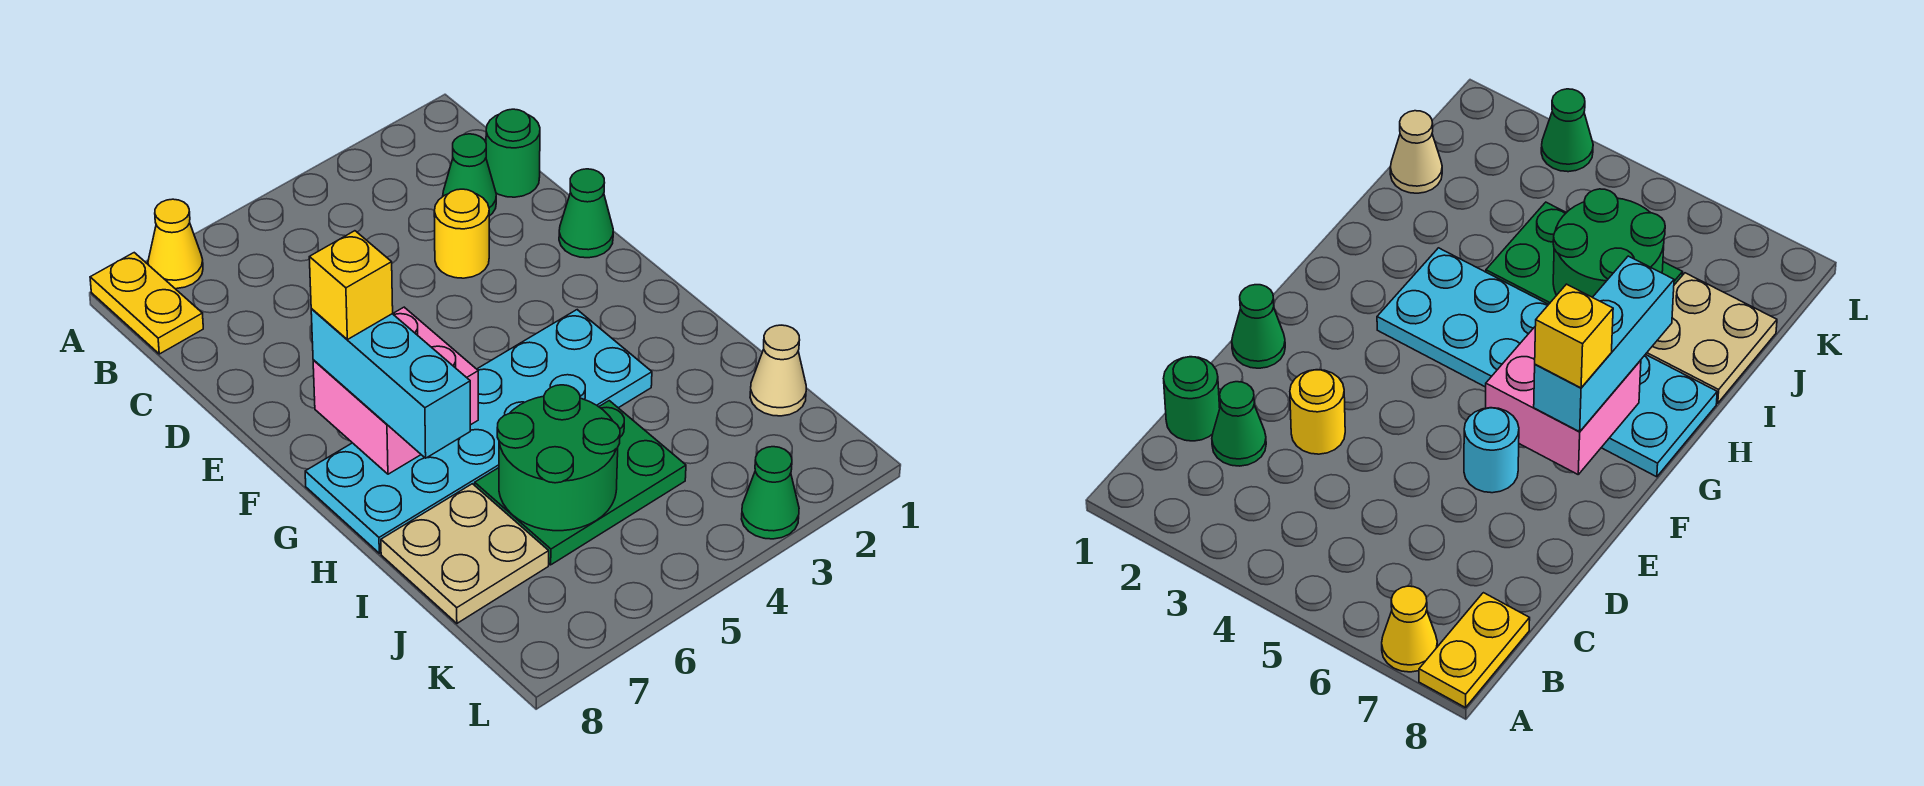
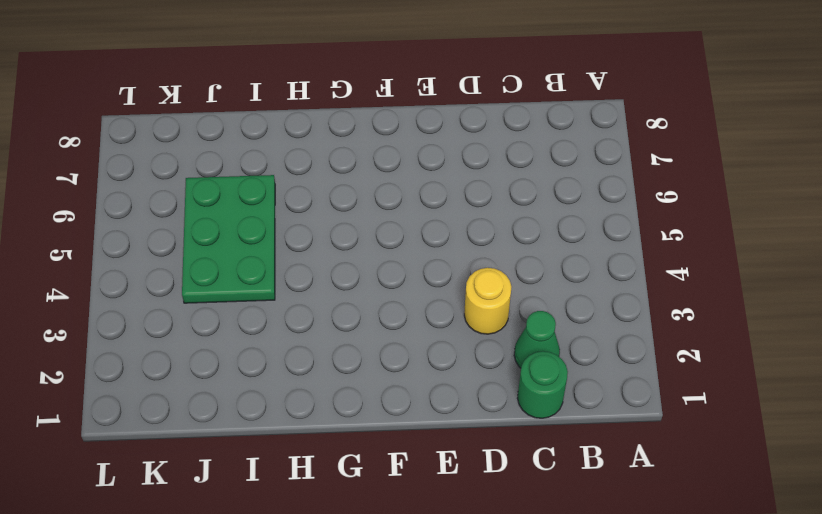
none -> yellow cone A7 level 1
none -> yellow plate A8:B8 level 1
none -> green cone E1 level 1

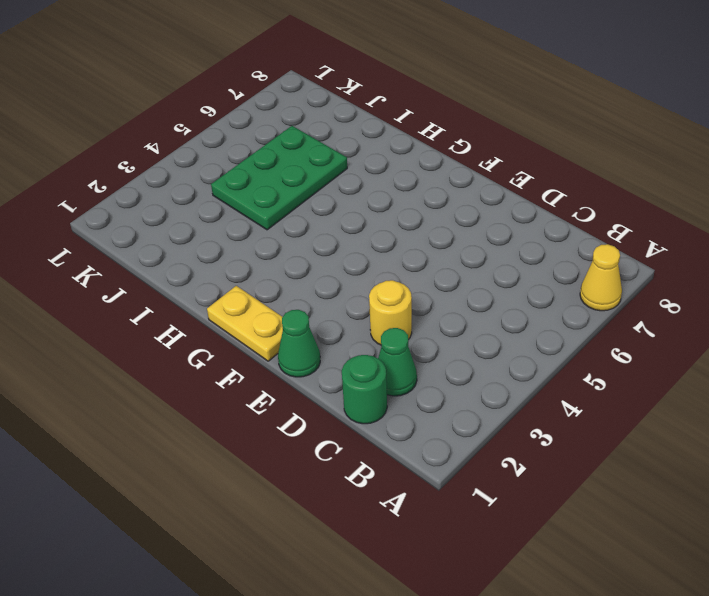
yellow plate F1:G1 level 1 -> yellow plate A8:B8 level 1
none -> cyan round brick E6 level 1
none -> cyan plate G3:H8 level 1
none -> tan plate I7:J8 level 1

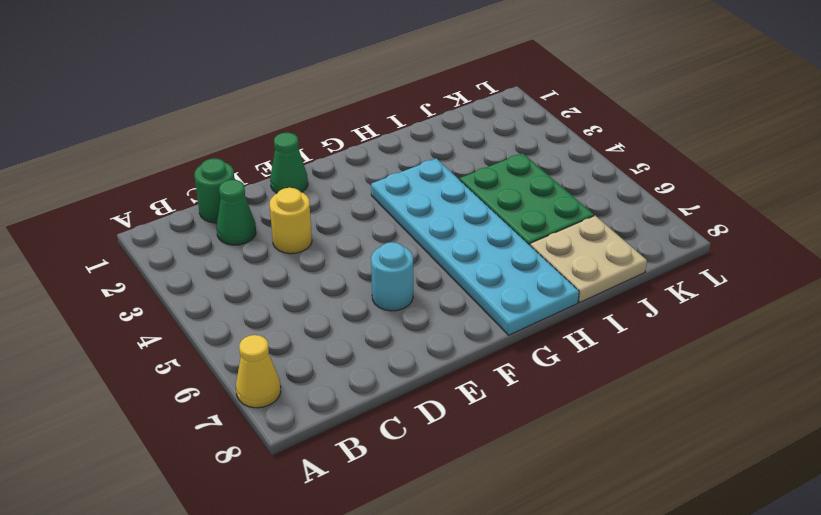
none -> yellow plate A8:B8 level 1
none -> tan cone J1 level 1
none -> green cone L3 level 1

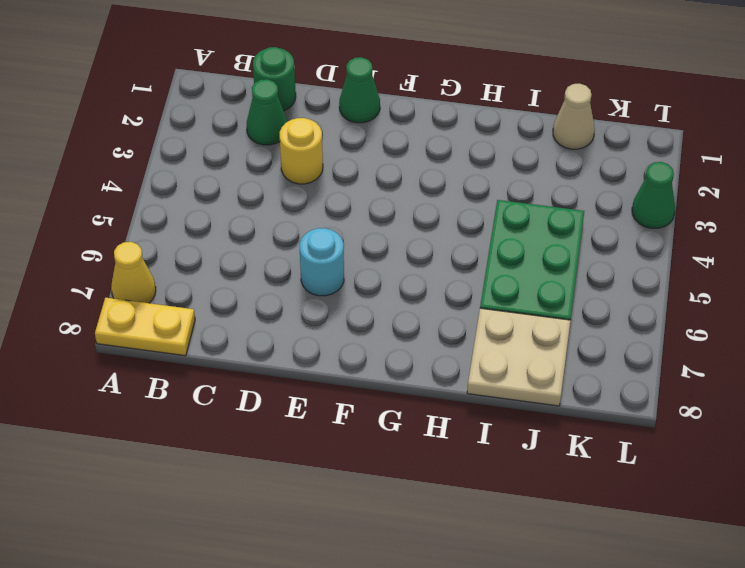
none -> cyan plate G3:H8 level 1
none -> pink brick F6:G7 level 2
none -> green round brick I5:J6 level 2

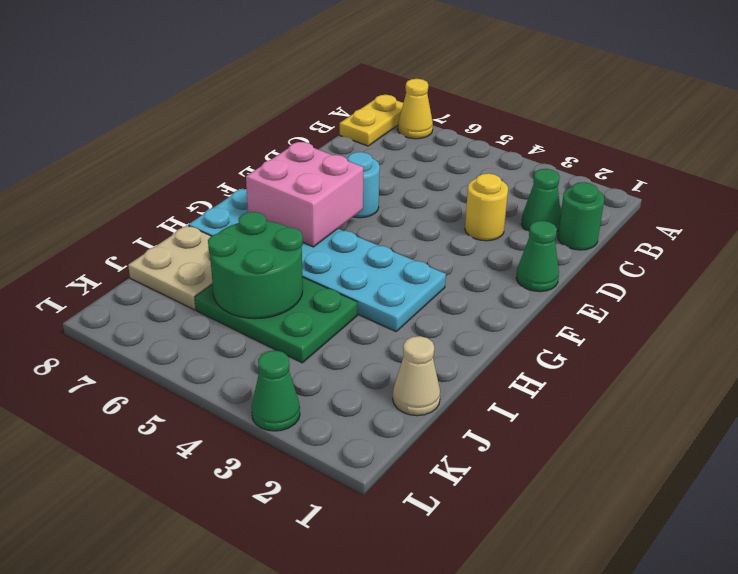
none -> cyan brick F7:H7 level 3
none -> yellow brick F7 level 4

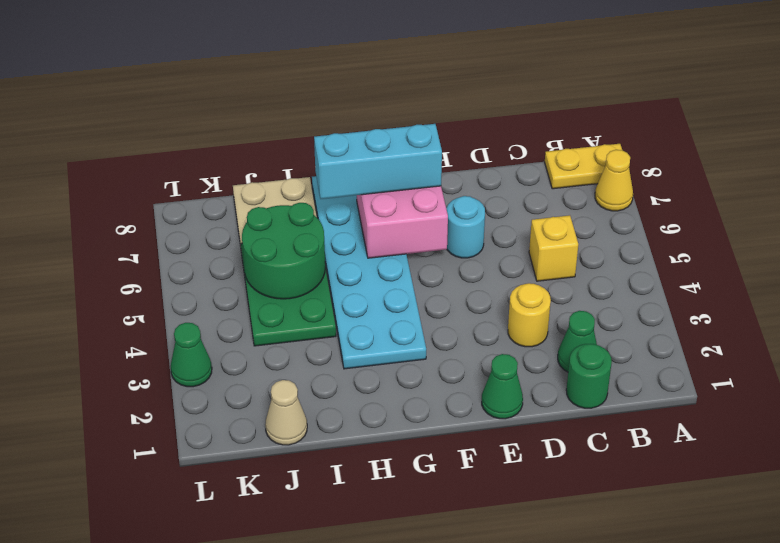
yellow brick C5 level 1 -> yellow brick F7 level 4

